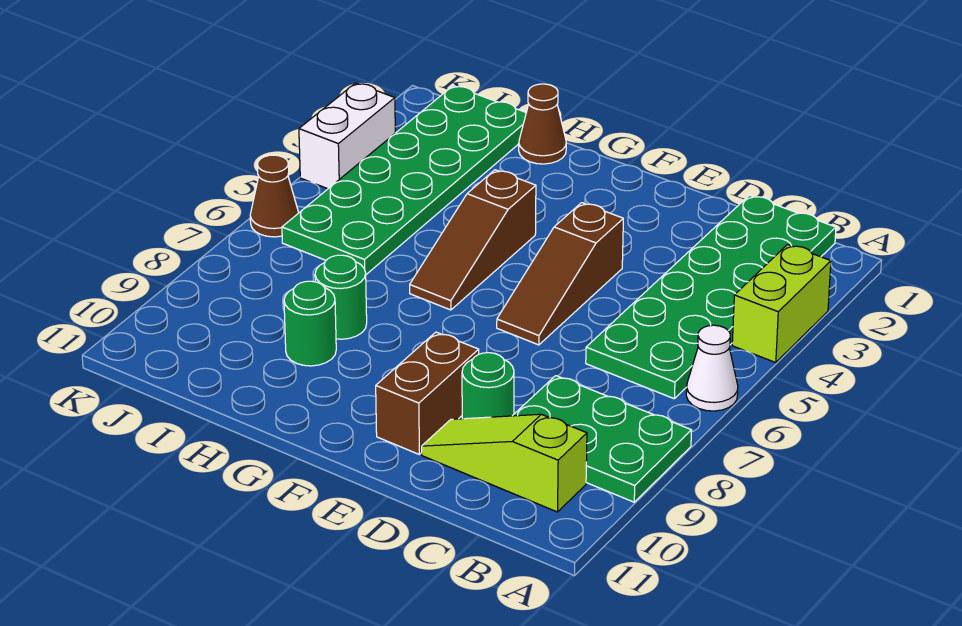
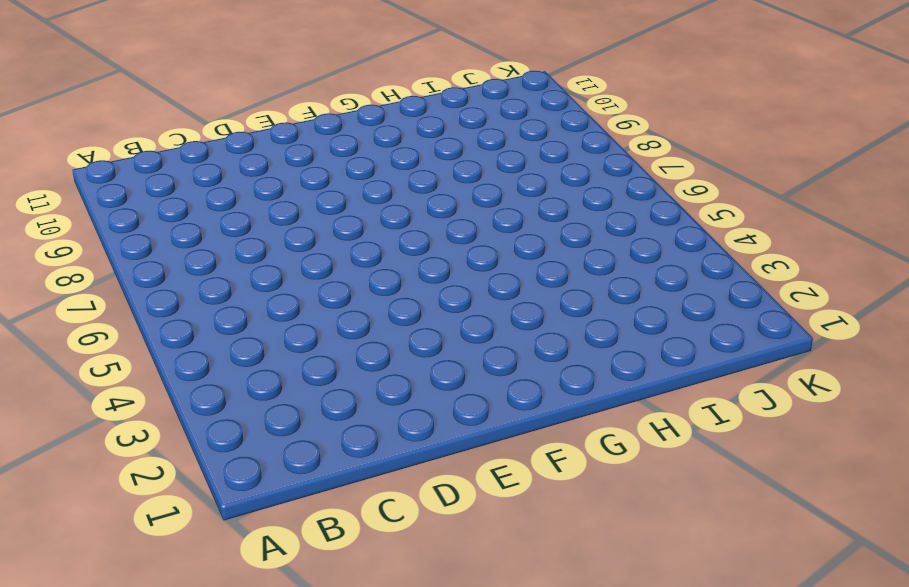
none -> lime brick A3:A4 level 1
none -> white cone A6 level 1
none -> green plate A8:C9 level 1

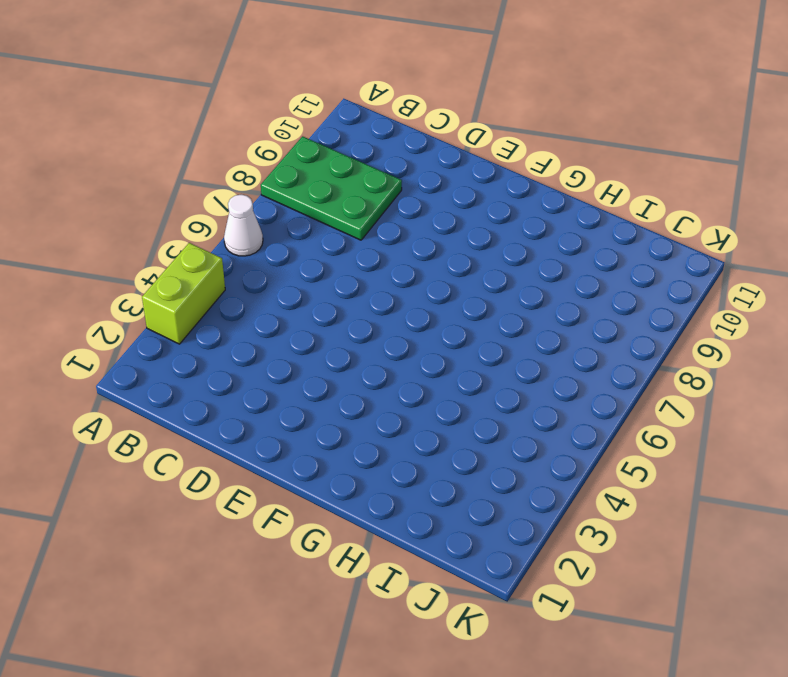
none -> green plate B1:C6 level 1
none -> lime slope B10:D10 level 1 top B
none -> green round brick D9 level 1

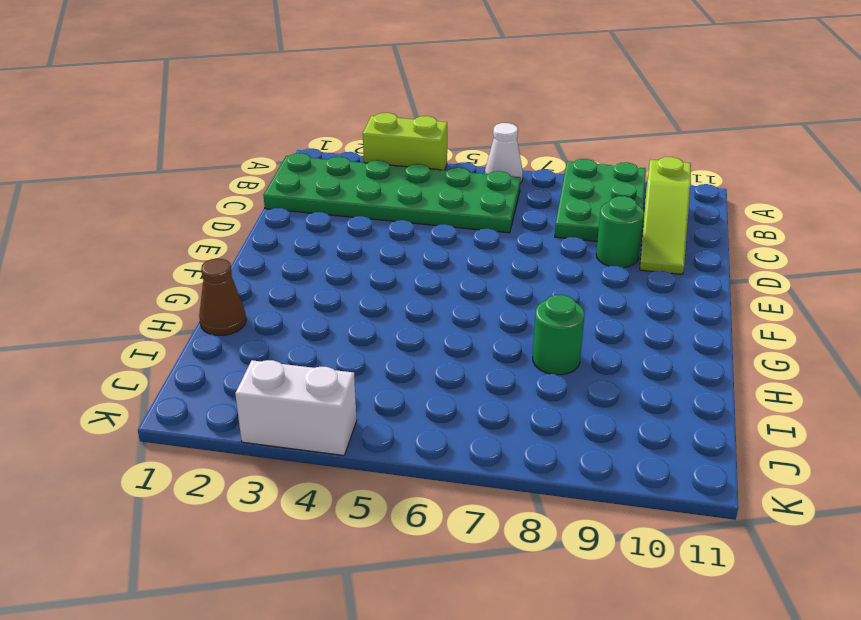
none -> brown slope E4:E6 level 1 top 4
none -> brown brick E9:E10 level 1
none -> brown slope G4:G6 level 1 top 4

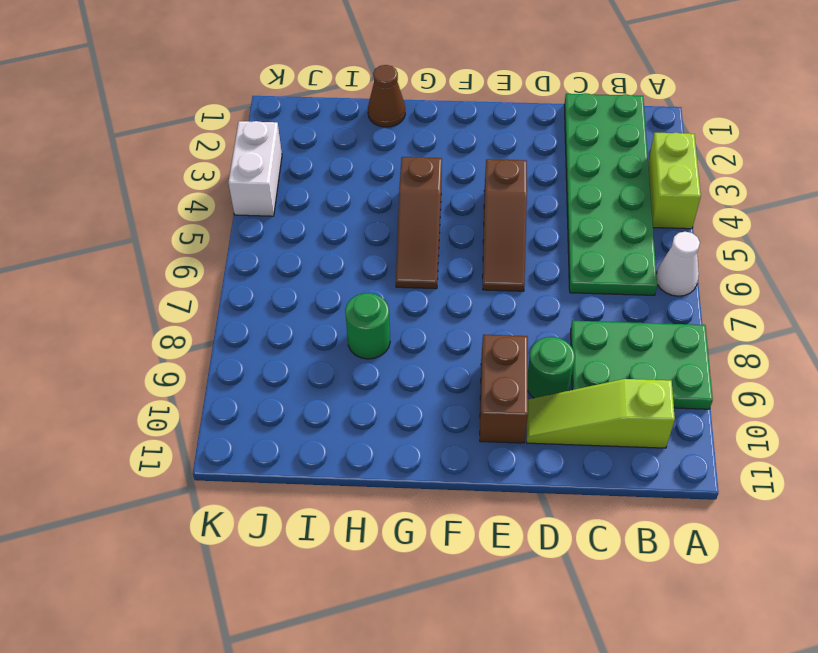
none -> green round brick H9 level 1
none -> green plate I1:J6 level 1
none -> brown cone K6 level 1

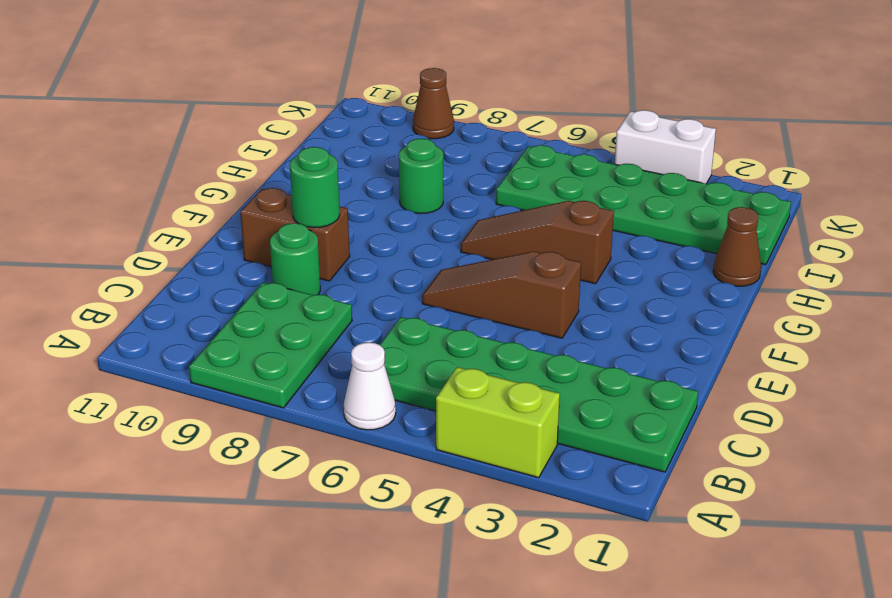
green round brick E9 level 2 -> green round brick H9 level 1
brown cone K9 level 1 -> brown cone K6 level 1
none -> lime slope B10:D10 level 1 top B

